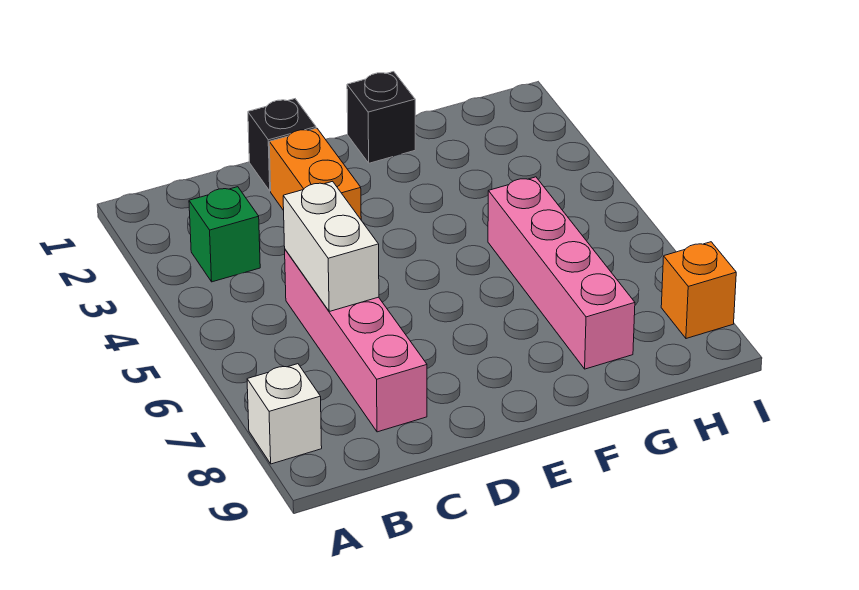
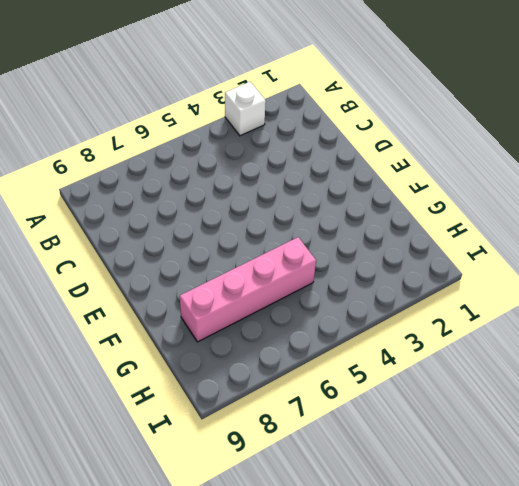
white brick A3 level 1 -> white brick A8 level 1
none -> green brick B3 level 1
none -> pink brick C5:C8 level 1

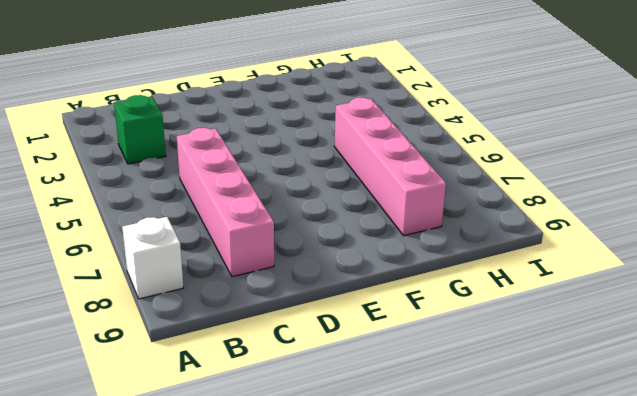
none -> black brick D1 level 1
none -> orange brick D2:D3 level 1

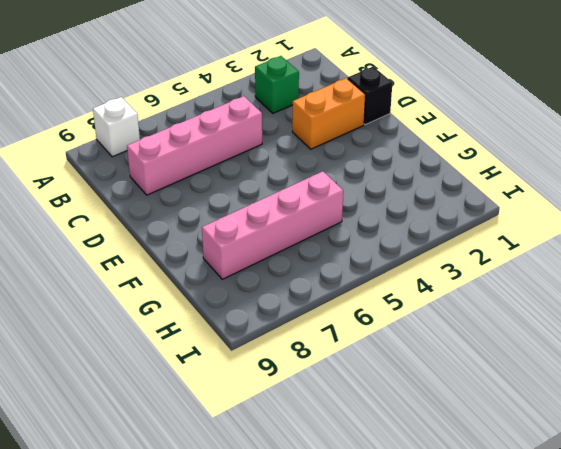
none -> black brick F1 level 1
none -> orange brick I8 level 1

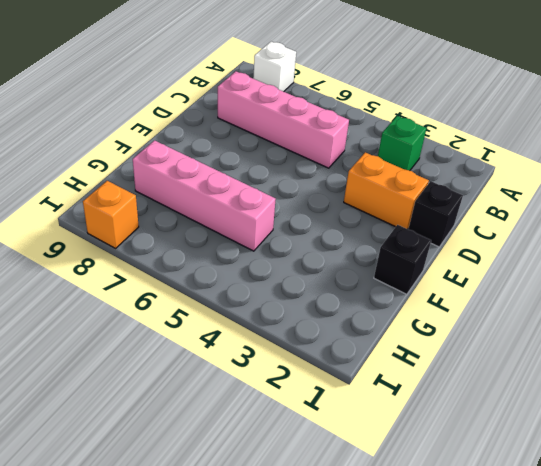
none -> white brick C5:C6 level 2

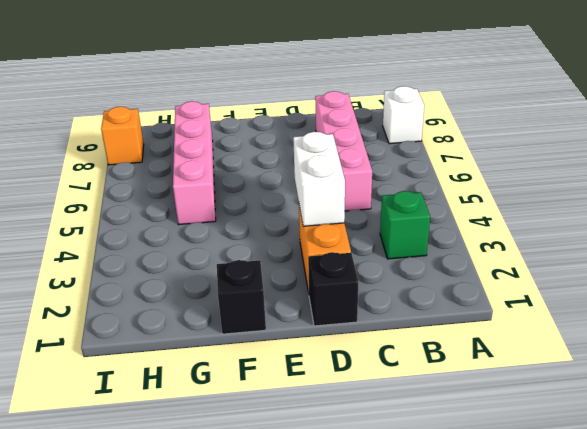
white brick D3:D4 level 2 -> white brick C5:C6 level 2

